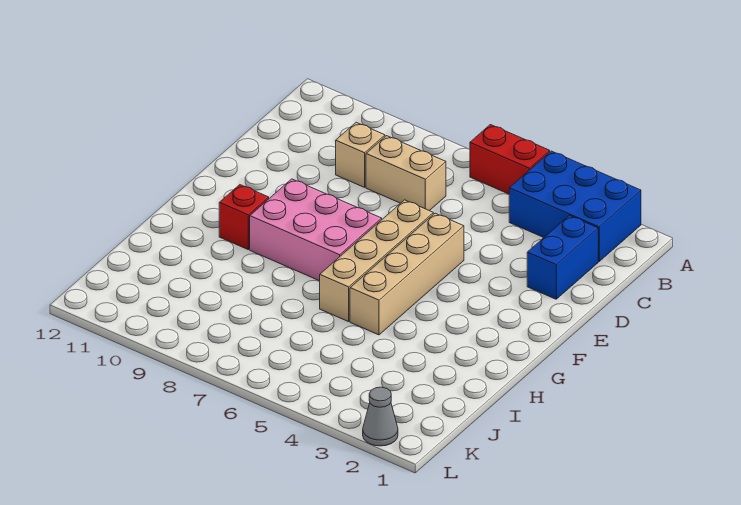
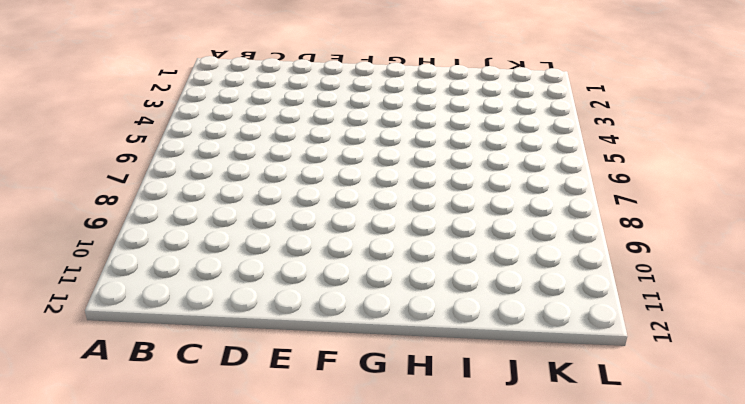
none -> blue brick A2:B4 level 1
none -> red brick A5:A6 level 1

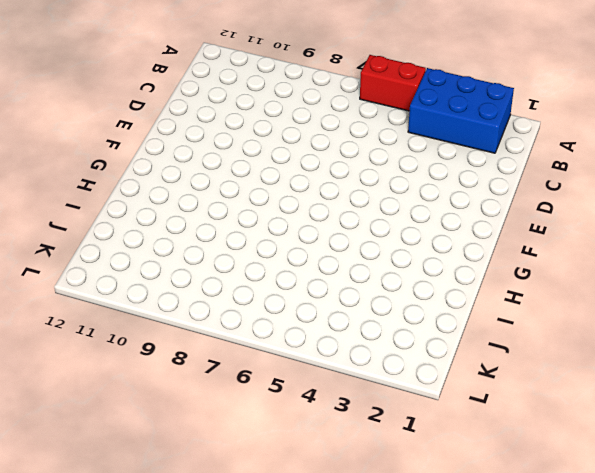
none -> blue brick C2:D2 level 1
none -> tan brick C7:C8 level 1

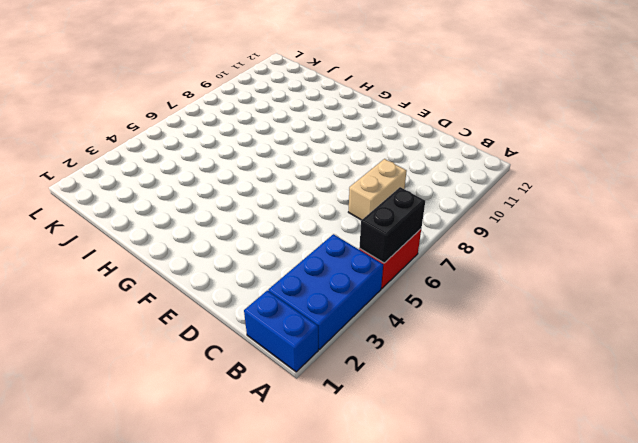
blue brick A1:B1 level 1 -> blue brick C2:D2 level 1
black brick A5:A6 level 2 -> none
none -> tan brick C9 level 1
none -> tan brick E5:H5 level 1

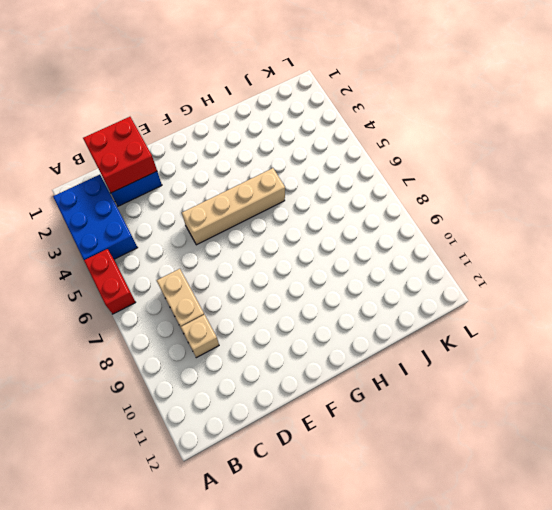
red brick C1:D2 level 2 -> none
none -> tan brick E6:H6 level 1
none -> pink brick F7:G9 level 1

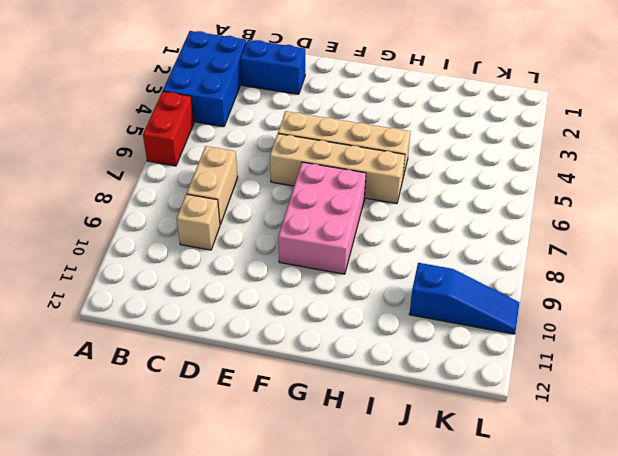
blue slope J10:L10 level 1 top J -> none
none -> red brick G10 level 1
none -> grey cone L2 level 1

